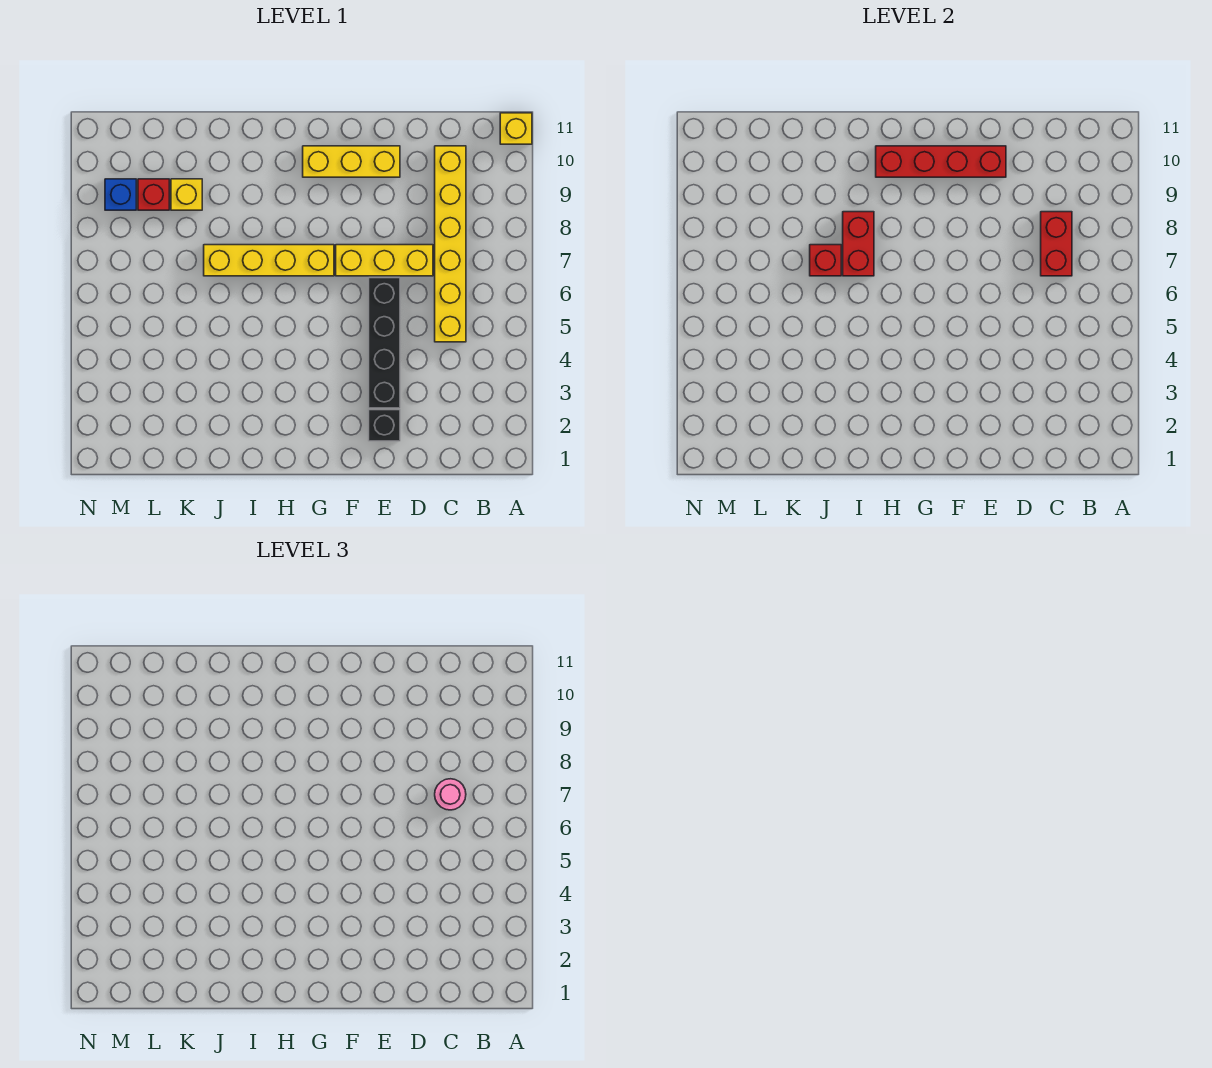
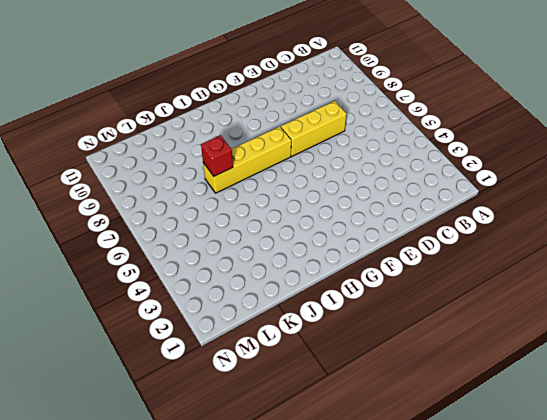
none -> yellow brick A11 level 1
none -> yellow brick C5:C10 level 1
none -> black brick E2 level 1

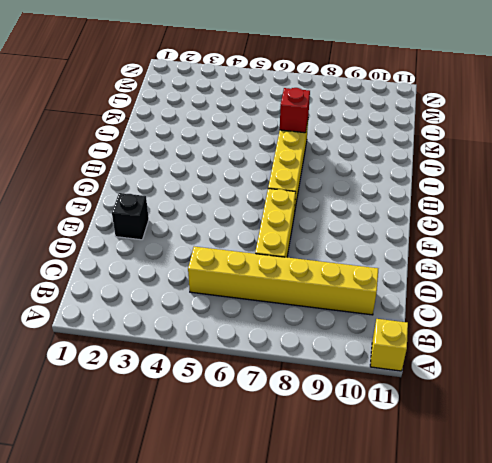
none -> black brick E3:E6 level 1
none -> yellow brick E10:G10 level 1
none -> yellow brick K9 level 1

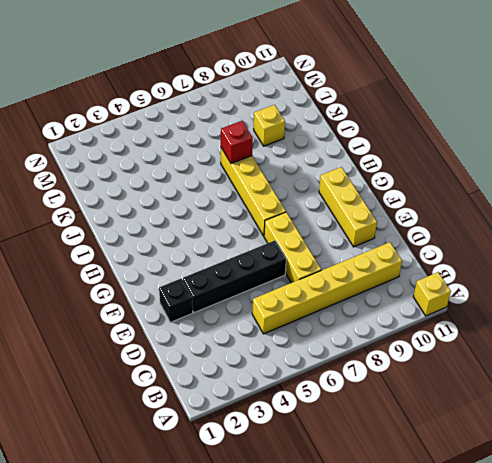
none -> red brick L9 level 1
none -> blue brick M9 level 1
none -> red brick C7:C8 level 2

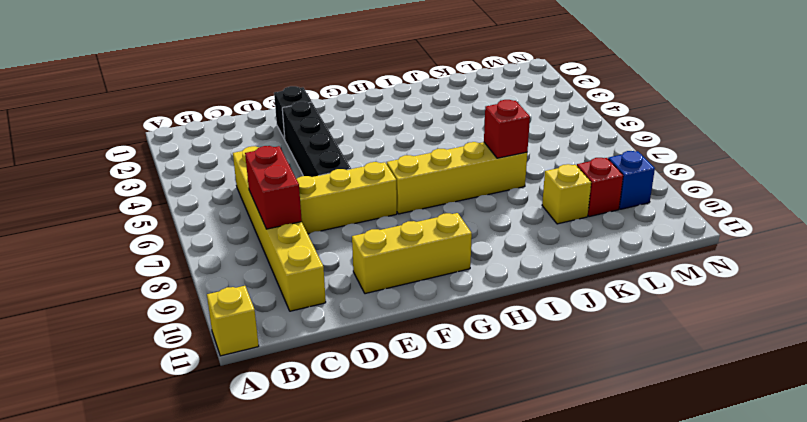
none -> red brick E10:H10 level 2
none -> red brick I7:I8 level 2
none -> pink round brick C7 level 3

